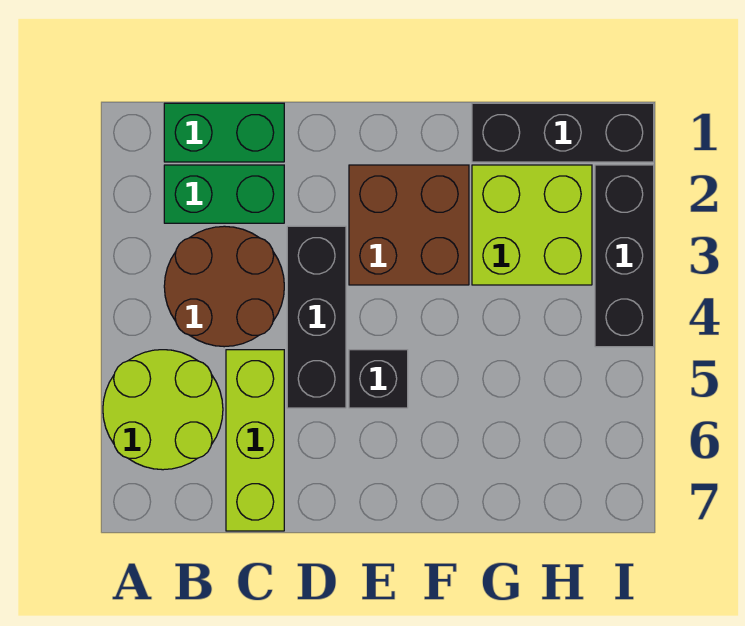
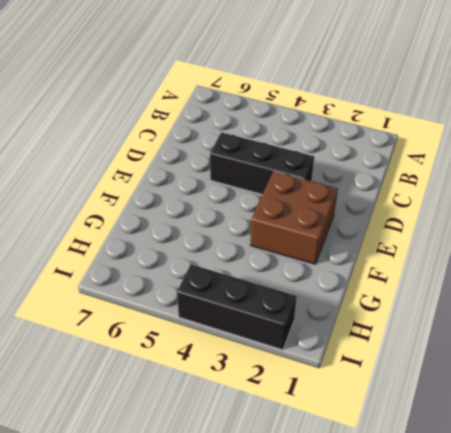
none -> lime round brick A5:B6 level 1
none -> green brick B1:C1 level 1

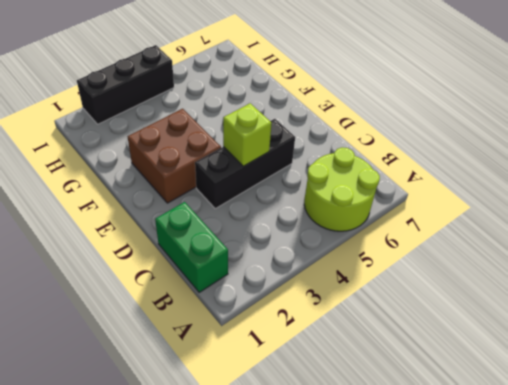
lime brick D4 level 2 -> none
none -> green brick B2:C2 level 1
none -> brown round brick B3:C4 level 1

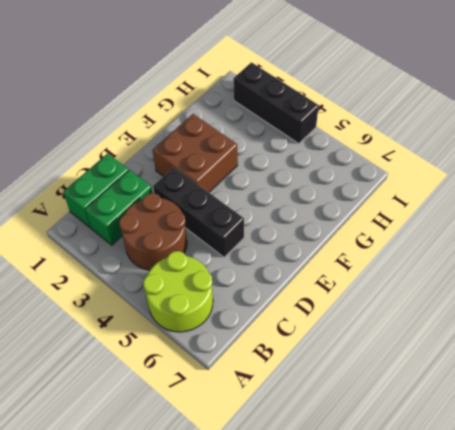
none -> lime brick C5:C7 level 1
none -> black brick E5 level 1

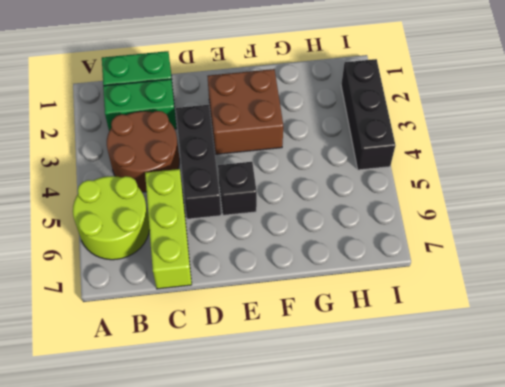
none -> black brick G1:I1 level 1
none -> lime brick G2:H3 level 1

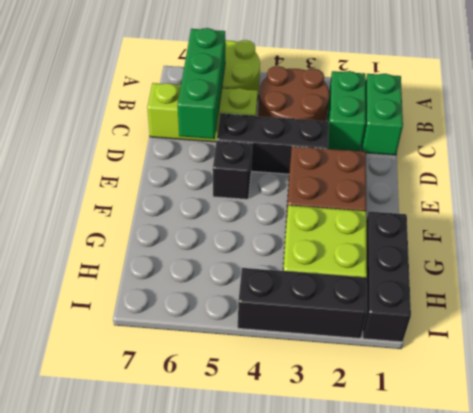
green brick B6:D6 level 2 -> none

